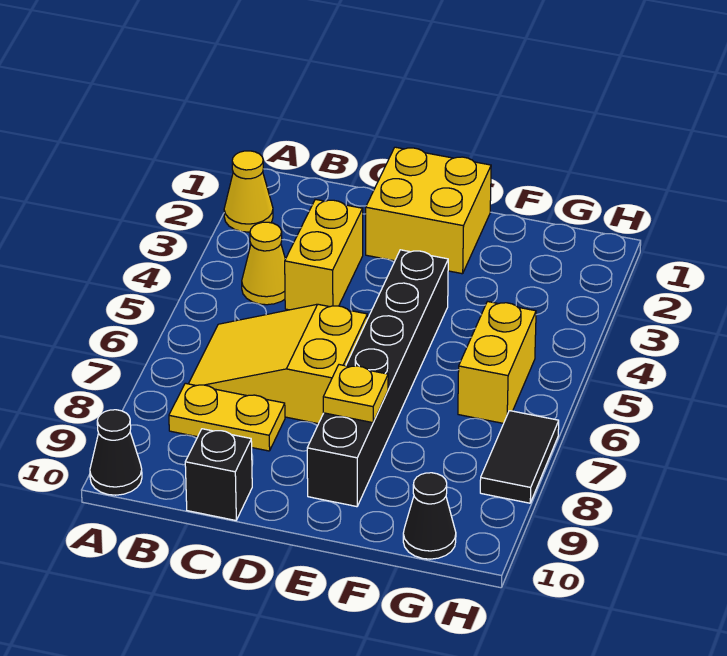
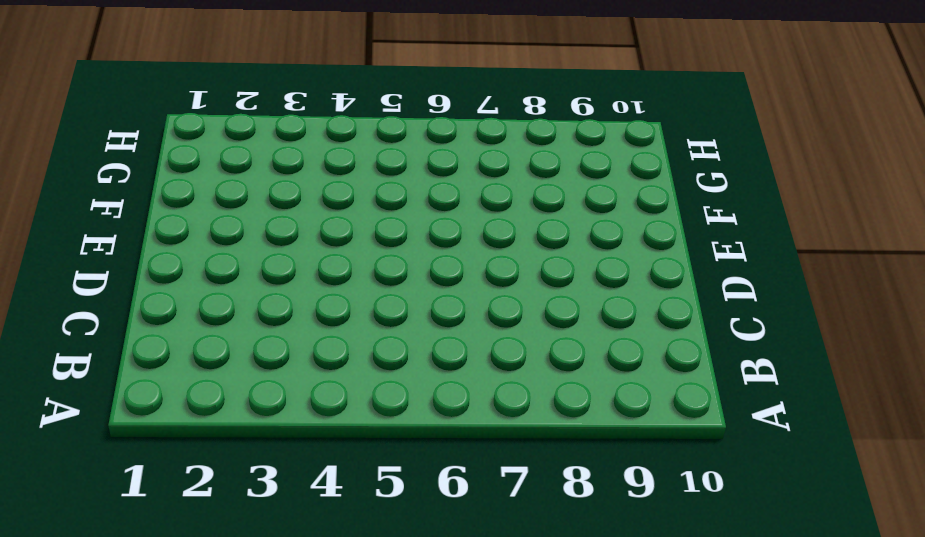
none -> yellow cone A2 level 1
none -> black cone A10 level 1
none -> yellow cone B4 level 1

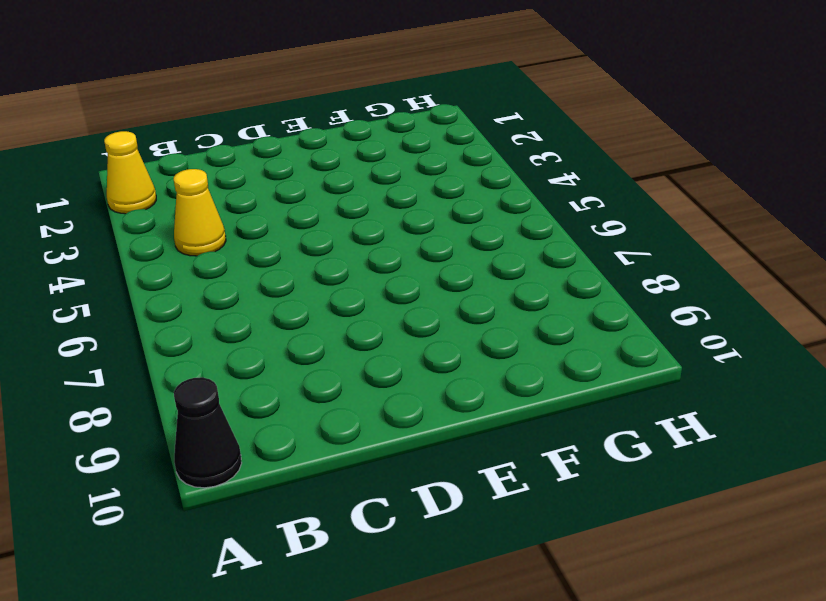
none -> yellow slope B6:D7 level 1 top D
none -> yellow plate B8:C8 level 1
none -> yellow brick C3:C4 level 1

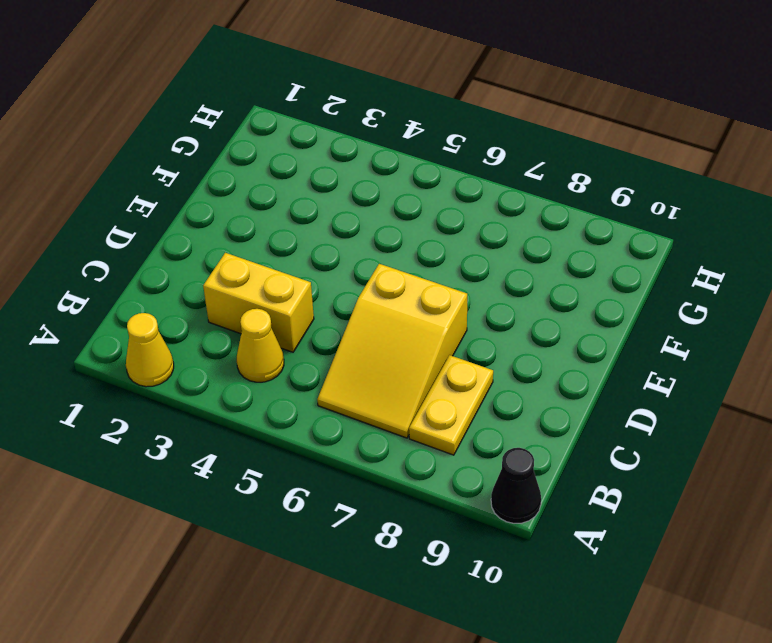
none -> black brick C10 level 1
none -> yellow brick D1:E2 level 1
none -> black brick E4:E9 level 1

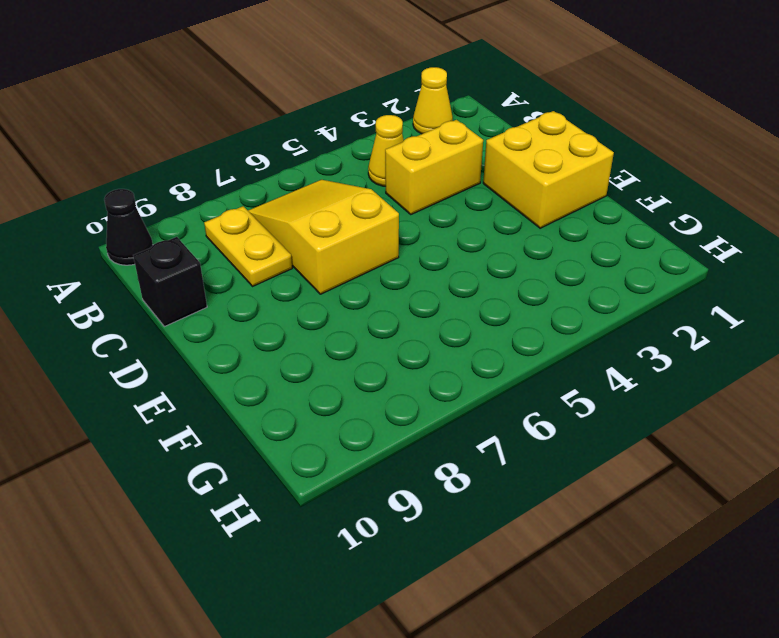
none -> black brick E4:E9 level 1
none -> yellow brick G5:G6 level 1
none -> black cone G10 level 1

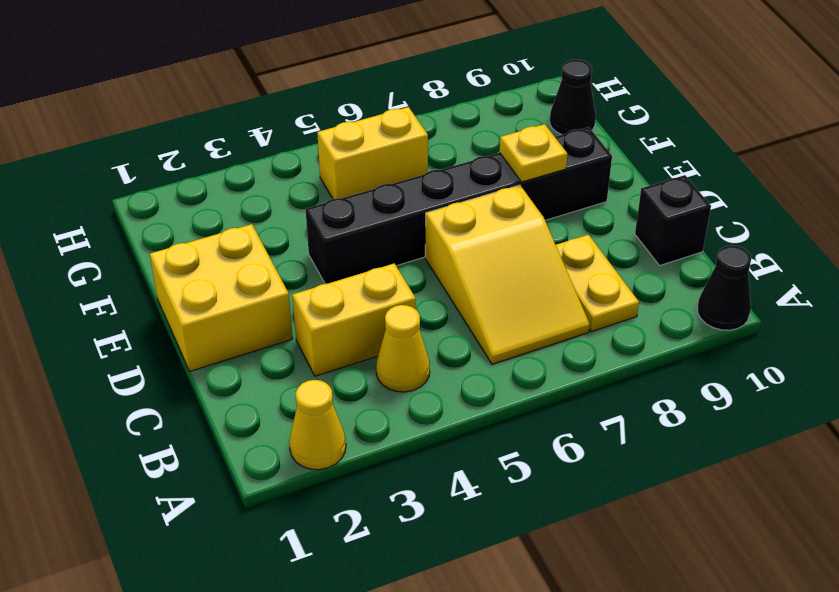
none -> black tile H7:H8 level 1

